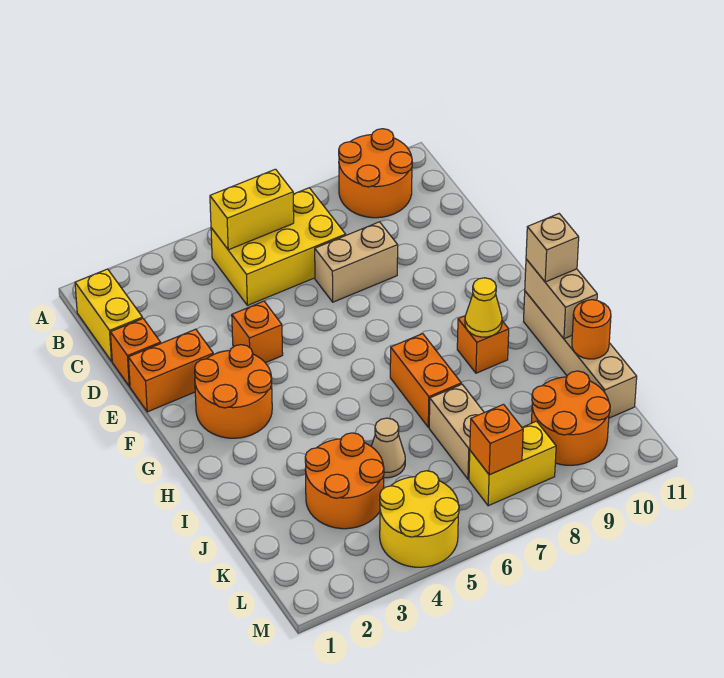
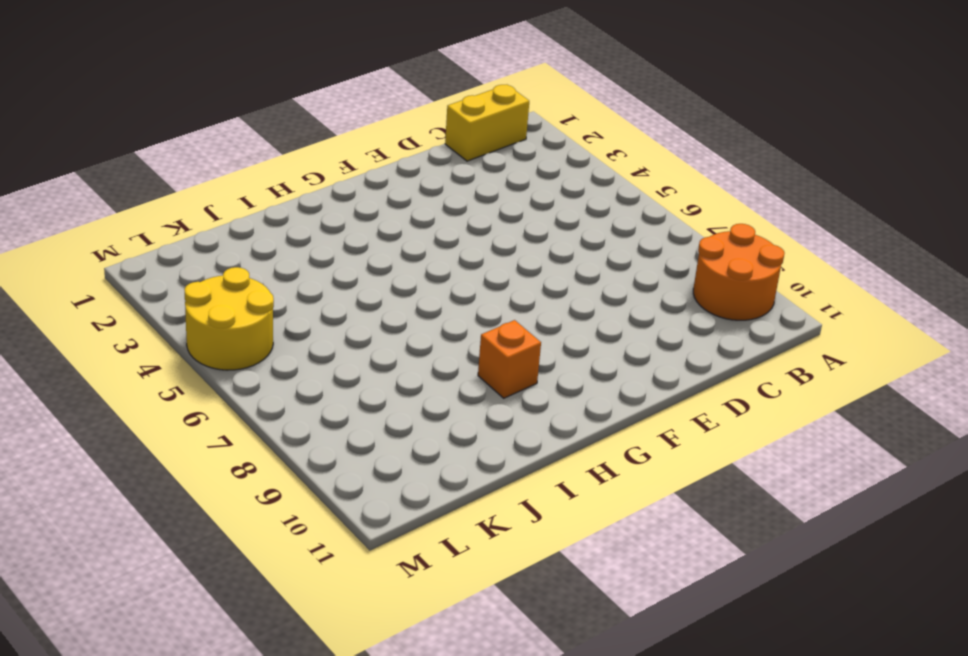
none -> yellow brick B5:C7 level 1
none -> orange brick D1 level 1
none -> tan brick D7:D8 level 1

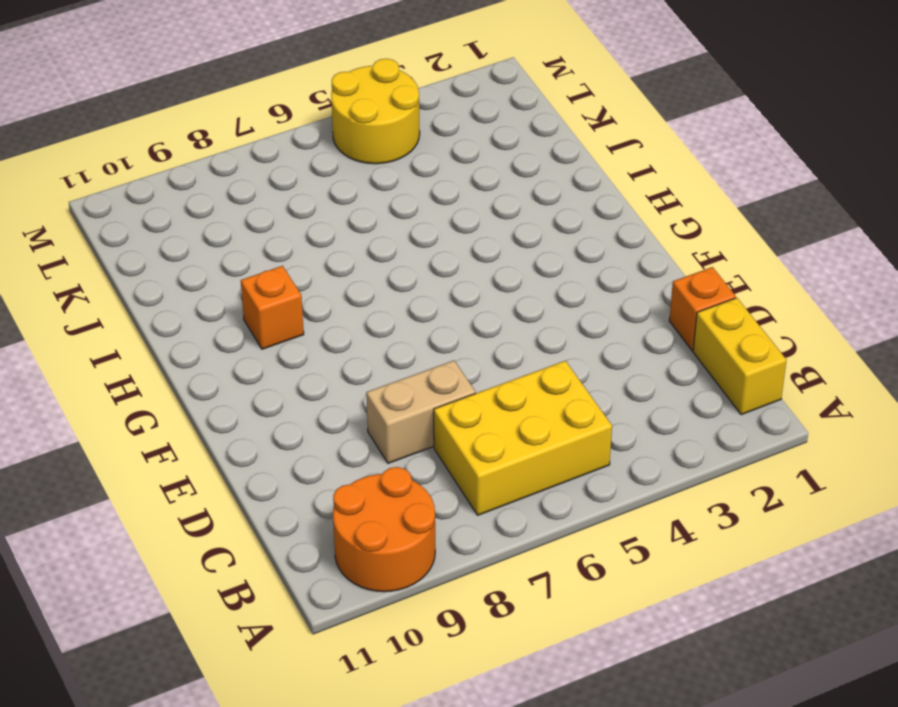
none -> orange brick E1:E2 level 1
none -> orange brick E4 level 1
none -> orange round brick F2:G3 level 1

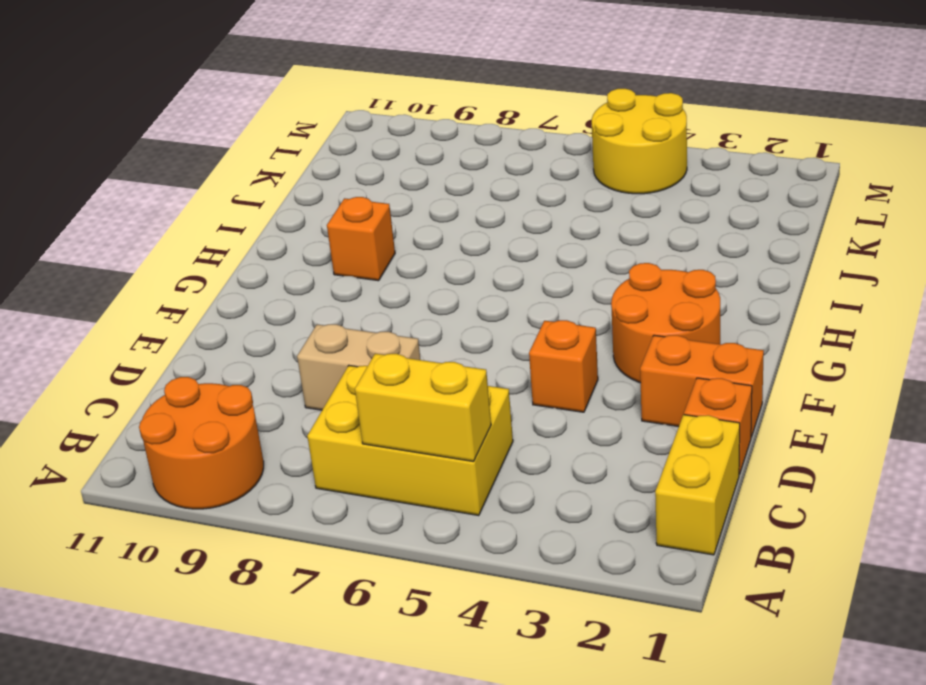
none -> orange brick H7:I7 level 1
none -> tan brick H11:K11 level 1
none -> orange round brick J3:K4 level 1

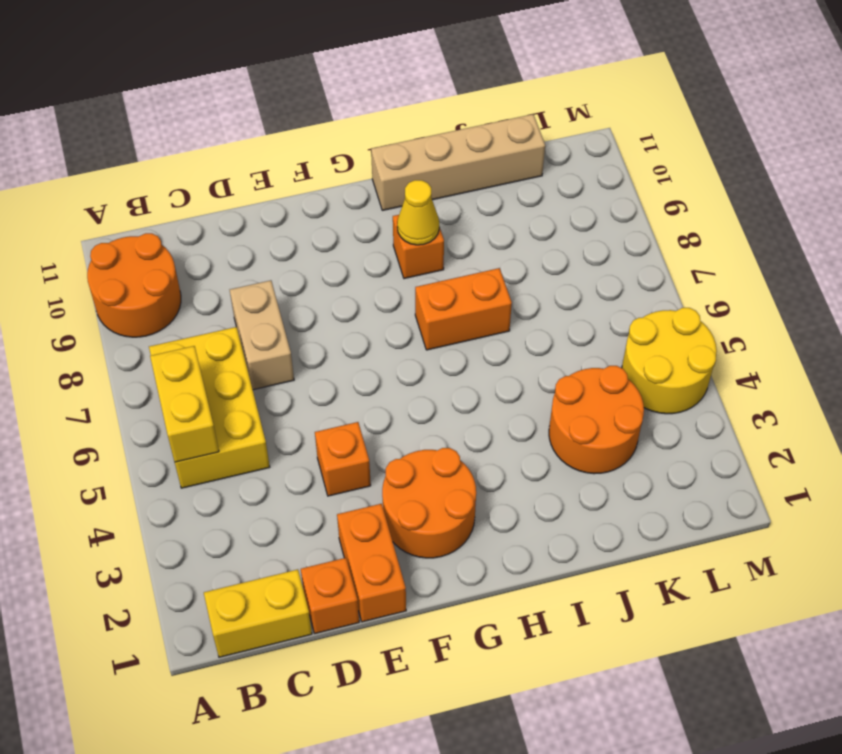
none -> tan cone J5 level 1
none -> tan brick J7:K7 level 1
none -> orange round brick K9:L10 level 1

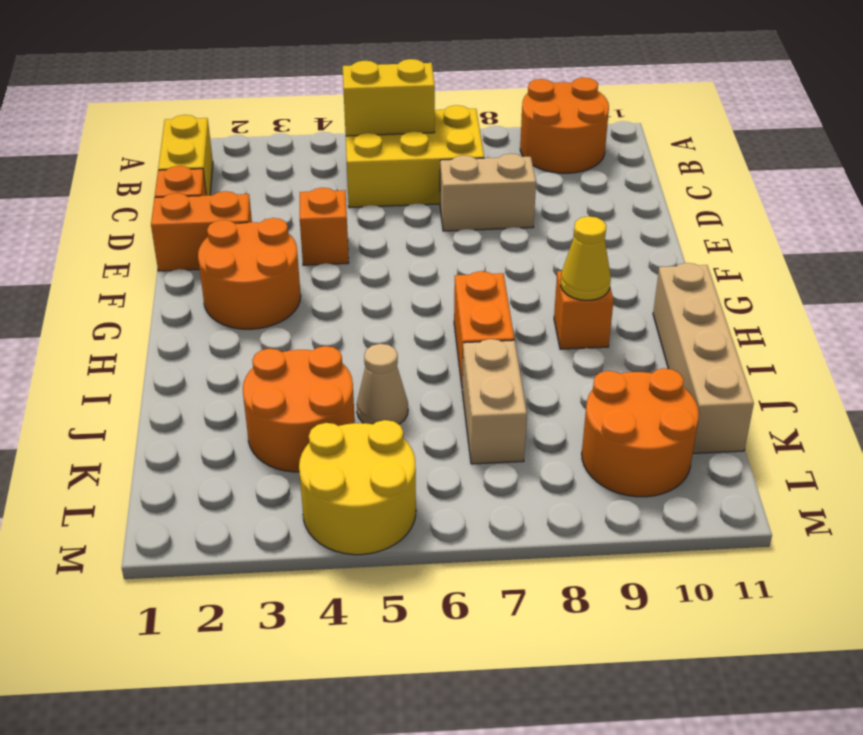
none -> yellow brick L7:L8 level 1
none -> tan brick H11:I11 level 2
none -> orange round brick J11 level 2

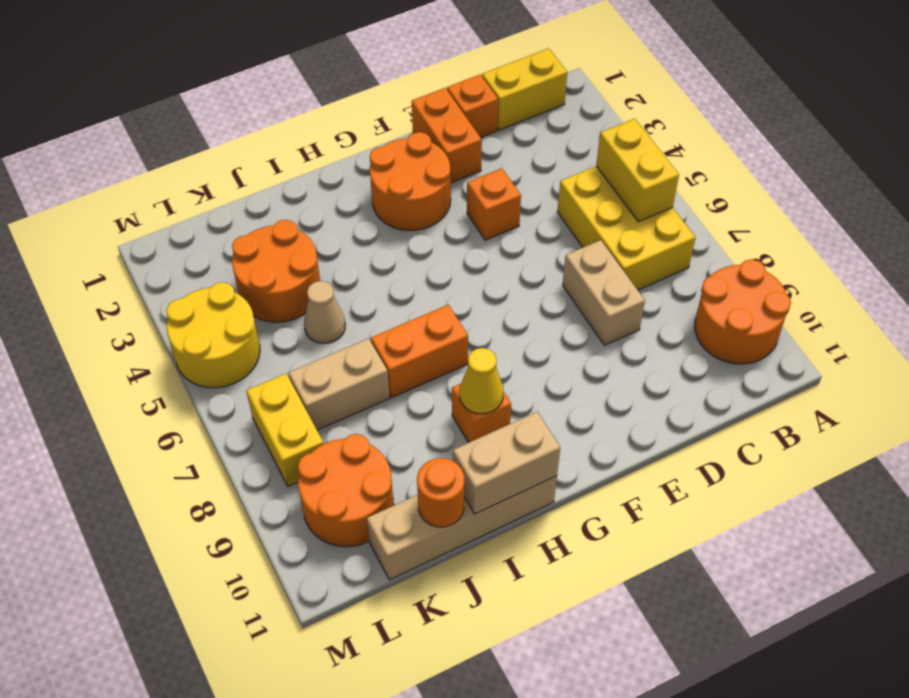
none -> orange brick L7 level 2
none -> tan brick H11 level 3

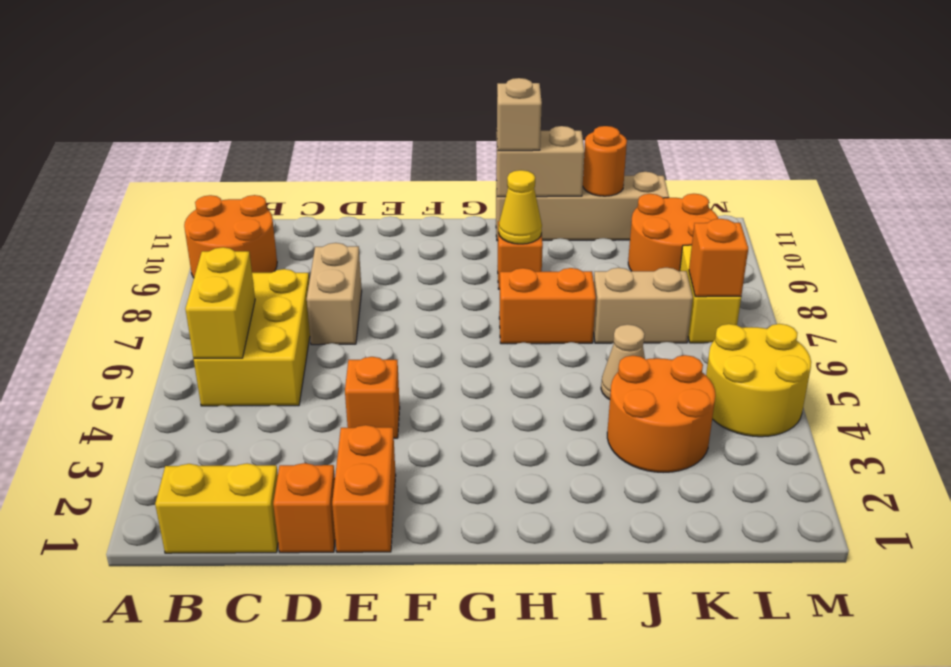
none -> orange round brick F2:G3 level 1

